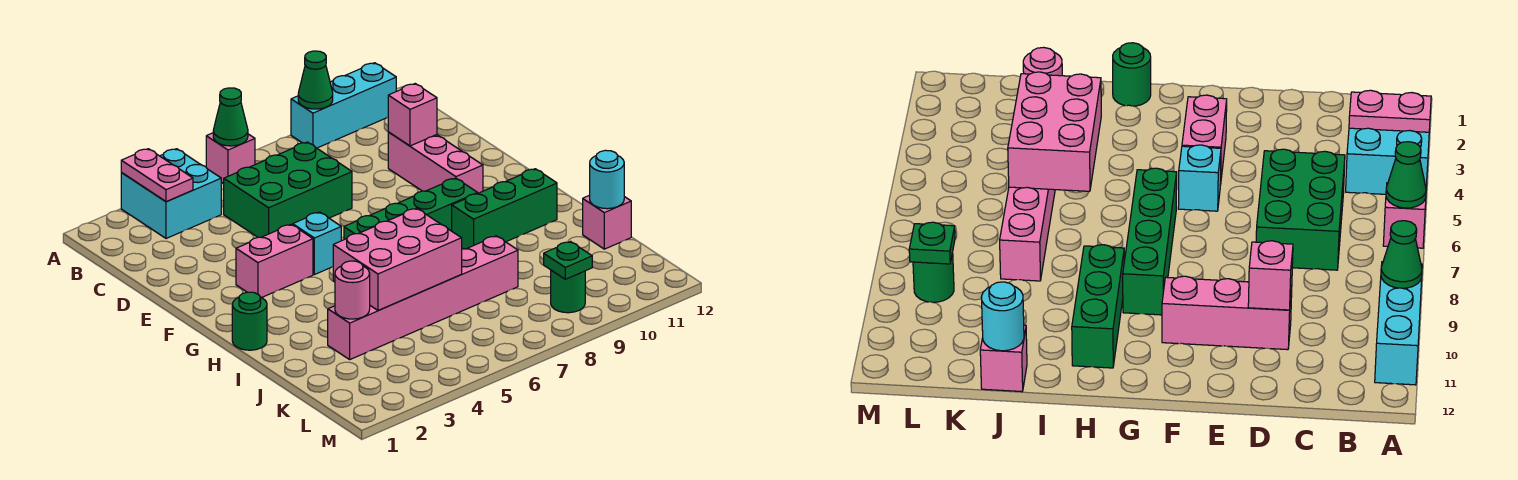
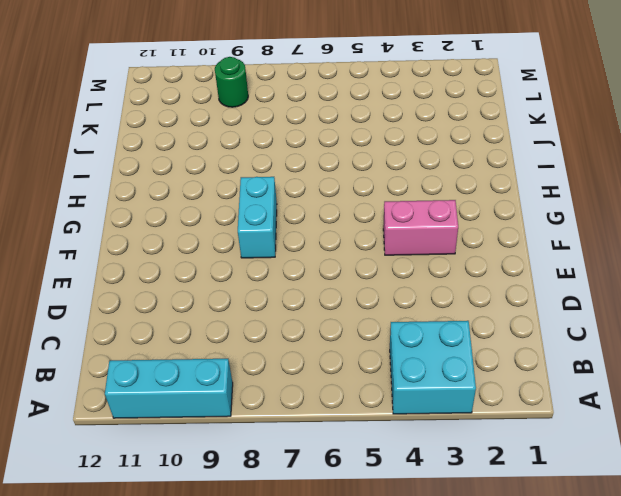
cyan brick F8:G8 level 1 -> green brick G6:G9 level 1
none -> pink brick A6 level 1
none -> green brick C5:D7 level 1
none -> pink brick D10:F10 level 1

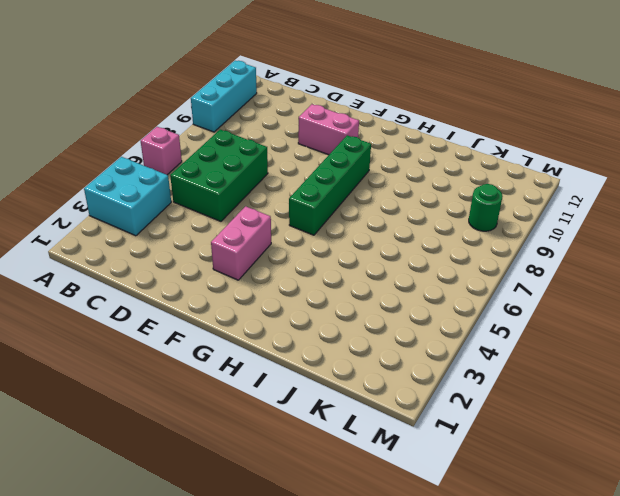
pink brick E10:F10 level 1 -> pink brick D10:F10 level 1
none -> cyan brick F5 level 1
none -> green round brick H1 level 1
none -> green brick H9:H11 level 1

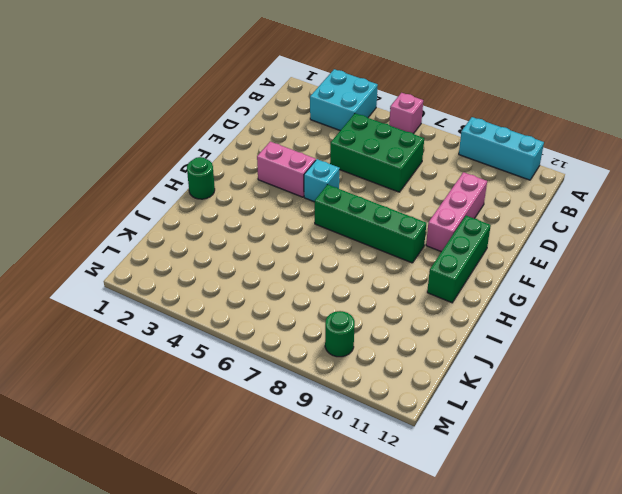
green brick F11:H11 level 1 -> green brick H9:H11 level 1
none -> pink brick J3:J8 level 1
none -> pink brick J12 level 1
none -> pink plate A3:B3 level 2

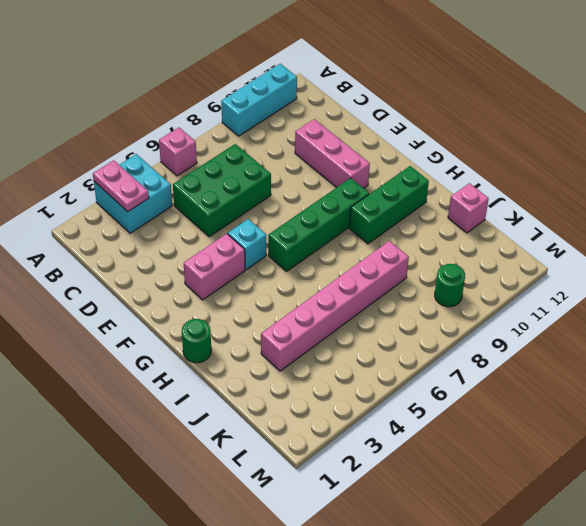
none -> green cone A6 level 2
none -> green cone A9 level 2
none -> pink brick D10 level 2

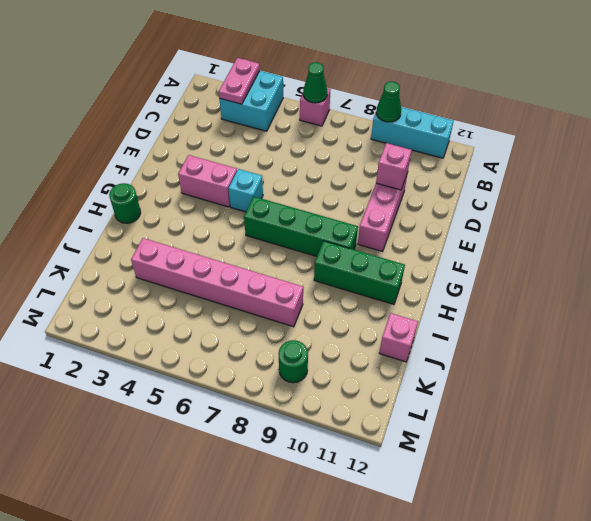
none -> green brick C5:D7 level 1
none -> pink brick I4:J6 level 2
none -> pink round brick J3 level 2

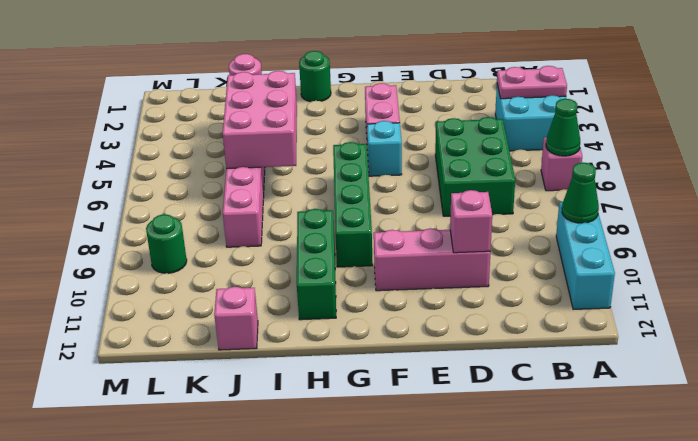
none -> cyan round brick J12 level 2
none -> green plate L9 level 2

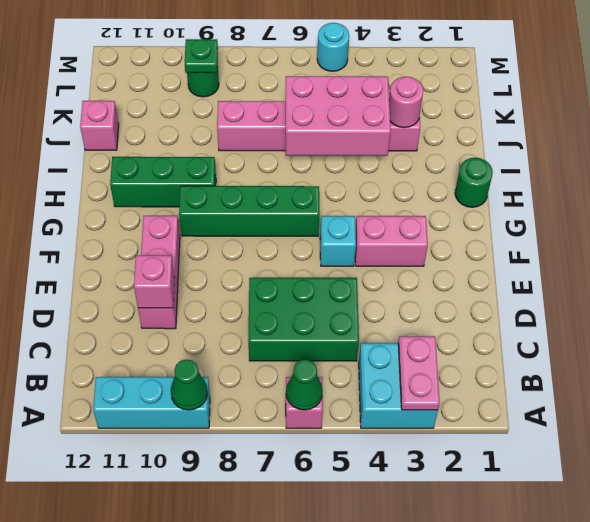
cyan round brick M5 level 1 -> cyan round brick J12 level 2

